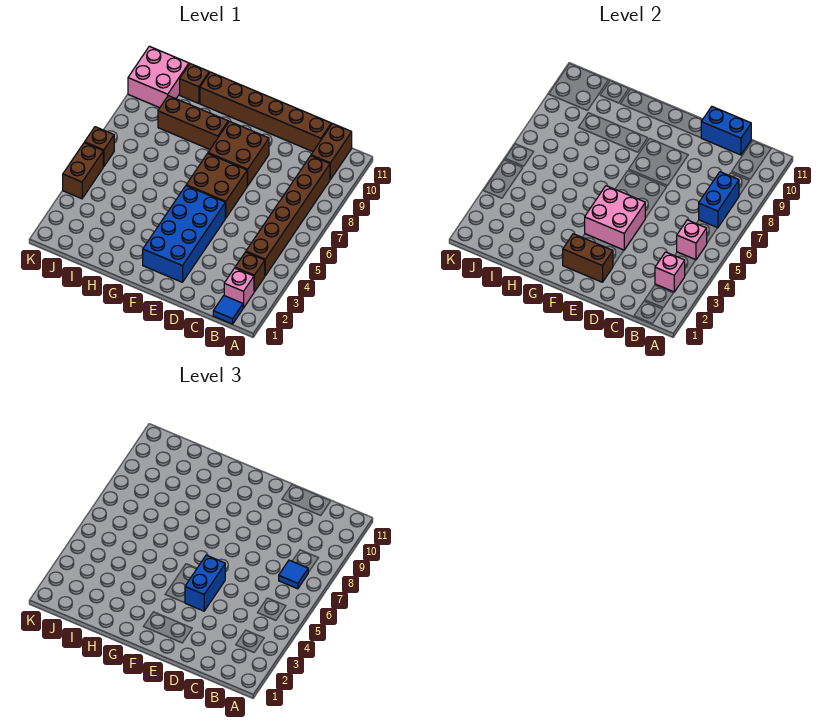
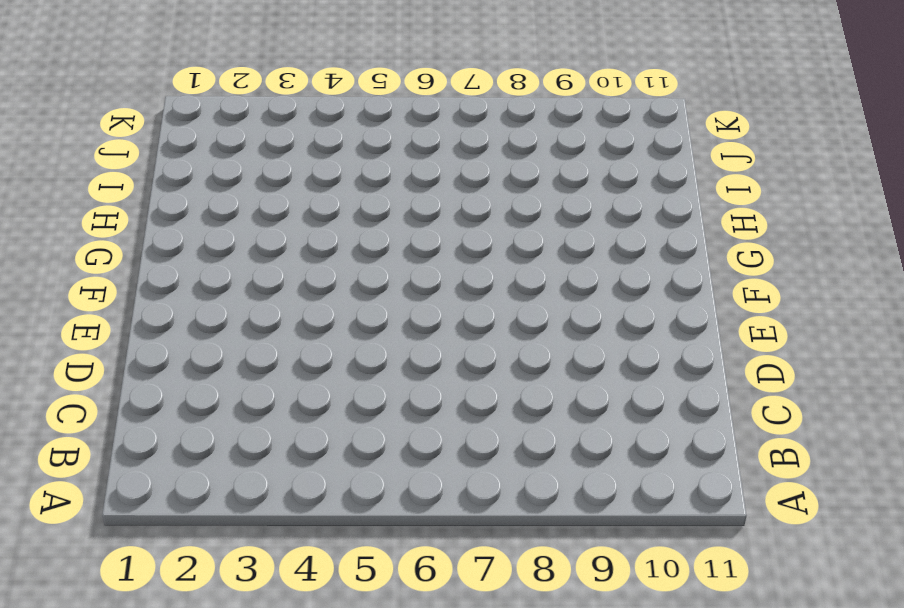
none -> blue tile B1 level 1
none -> pink brick B2 level 1
none -> brown brick B3 level 1

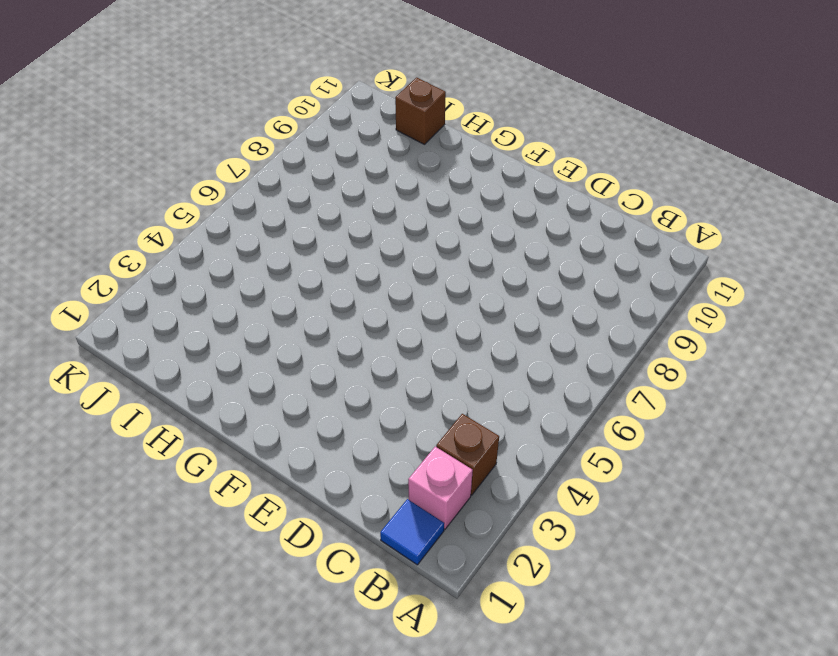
none -> brown brick B4:B9 level 1
none -> brown brick B10:B11 level 1
none -> brown brick C11:H11 level 1

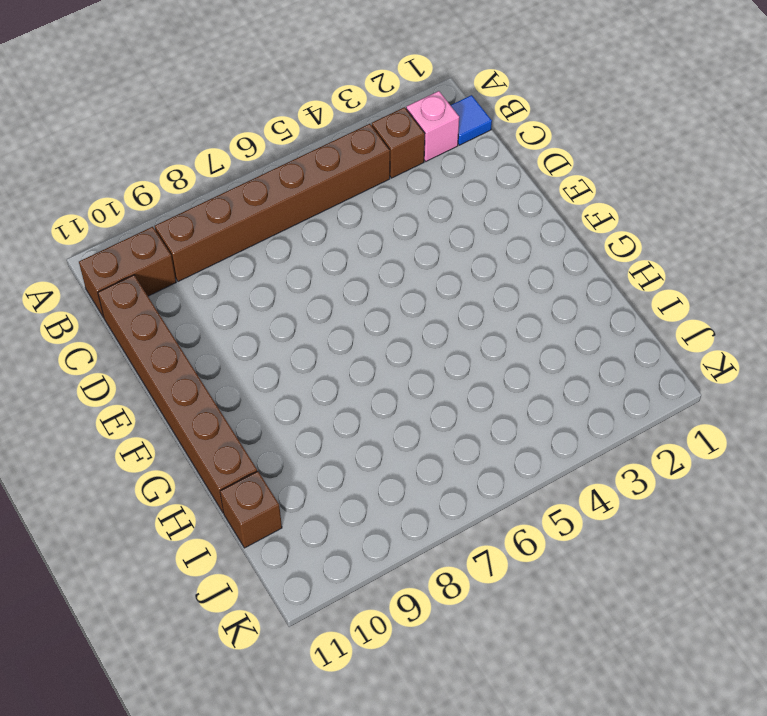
none -> blue brick E2:F5 level 1
none -> brown brick E6:F7 level 1
none -> brown brick E8:F9 level 1

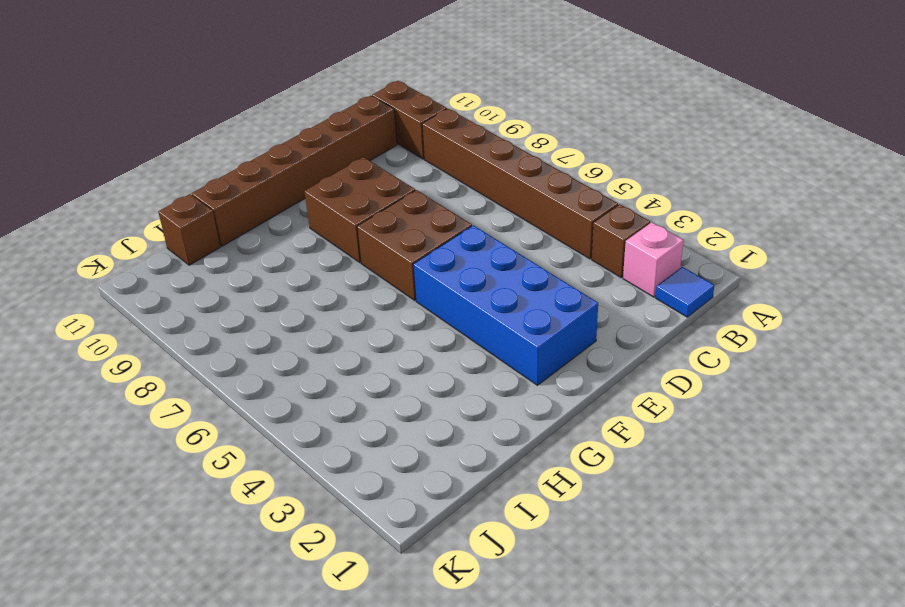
none -> brown brick G9:I9 level 1
none -> pink brick J10:K11 level 1
none -> brown brick K4:K5 level 1

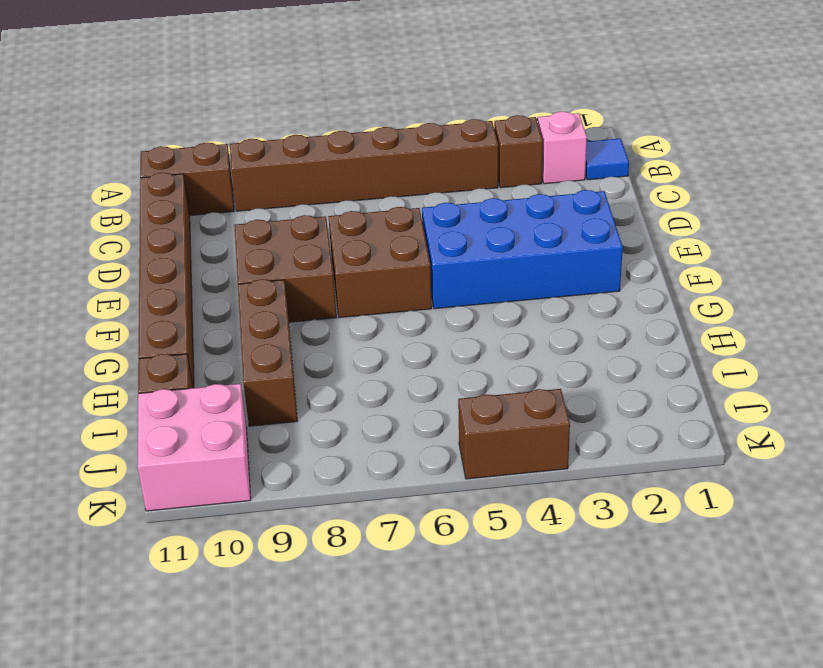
none -> brown brick K6 level 1
none -> pink brick B3 level 2
none -> pink brick B5 level 2

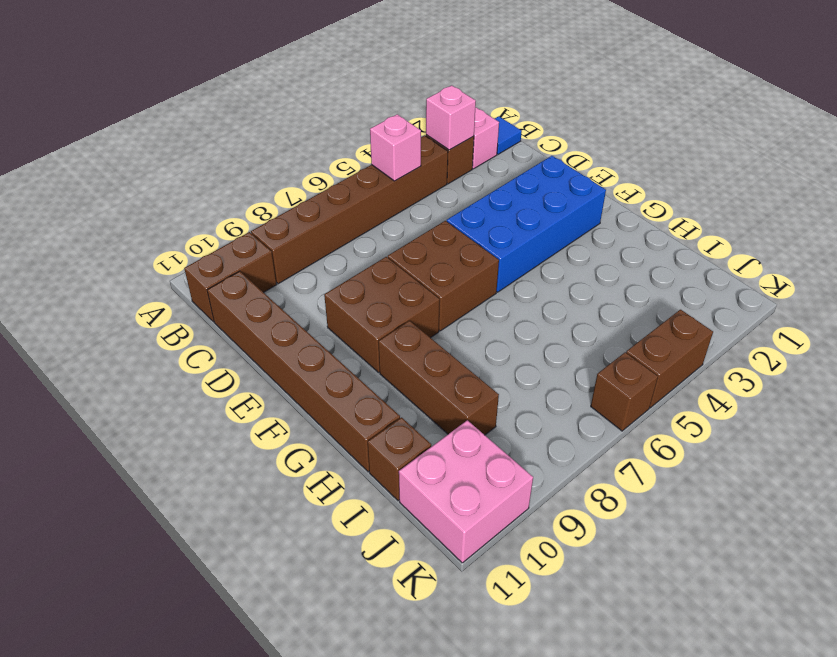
none -> blue brick B7:B8 level 2
none -> blue brick C11:D11 level 2
none -> brown brick E2:F2 level 2

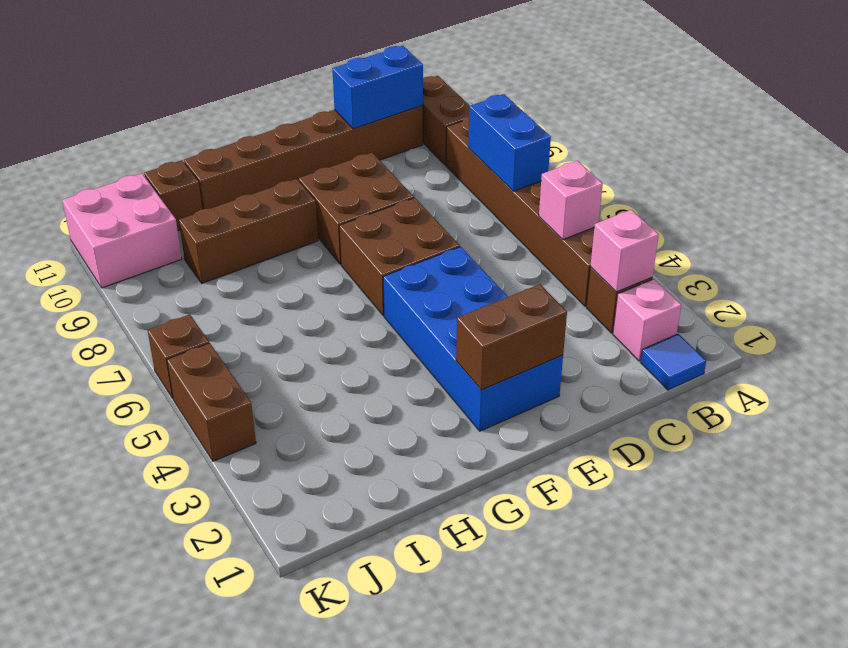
none -> pink brick E4:F5 level 2
none -> blue tile B7 level 3
none -> blue brick E4:E5 level 3

